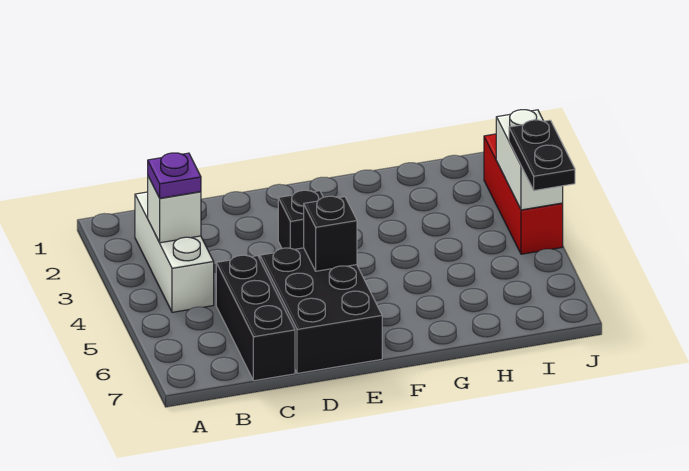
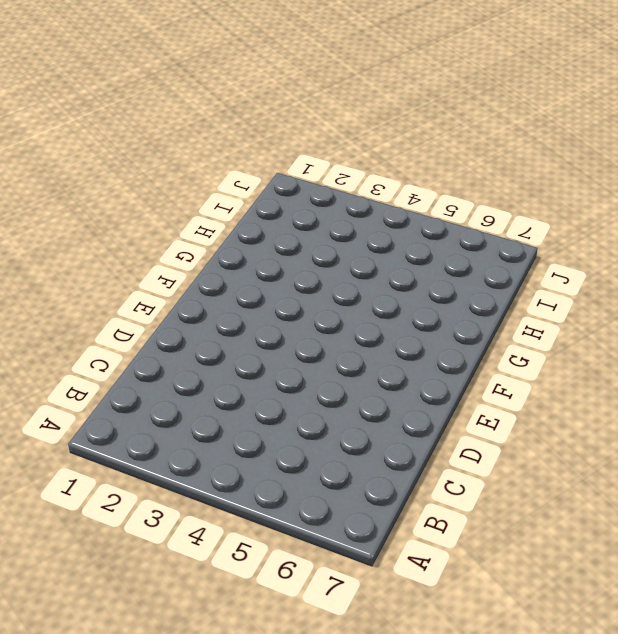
none -> white brick B2:B4 level 1
none -> black brick C5:C7 level 1

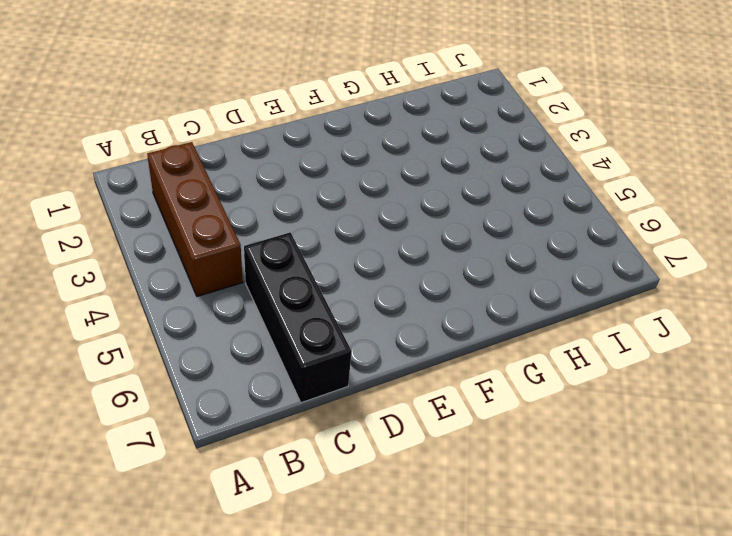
brown brick B2:B4 level 1 -> white brick B2:B4 level 1
none -> black brick D5:E7 level 1
none -> black brick E3 level 1

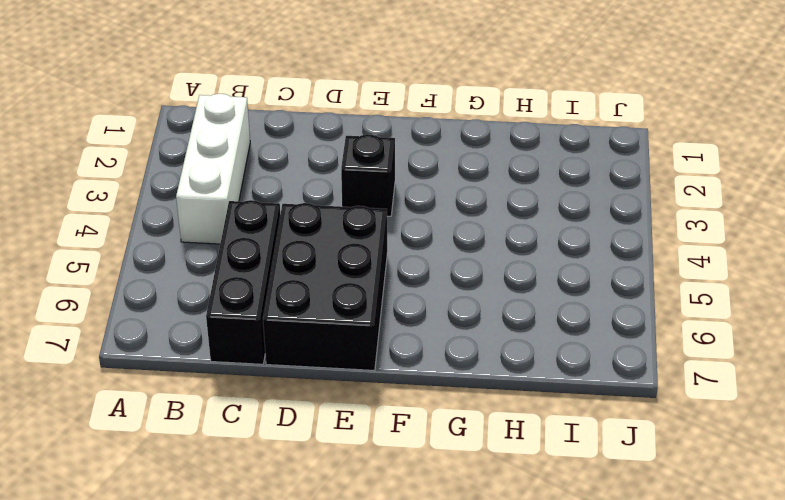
none -> red brick J2:J4 level 1
none -> white brick B3 level 2

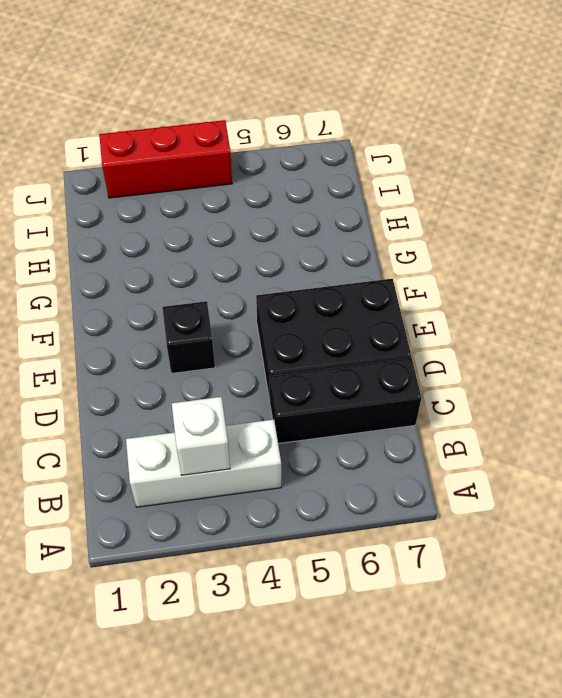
none -> black brick E5 level 2
none -> white brick J3:J4 level 2

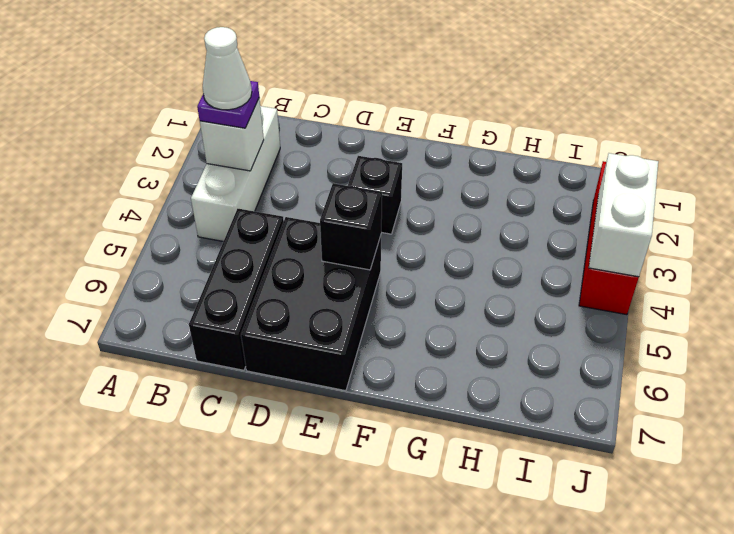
white cone B3 level 4 -> none
none -> black plate J4:J5 level 3

